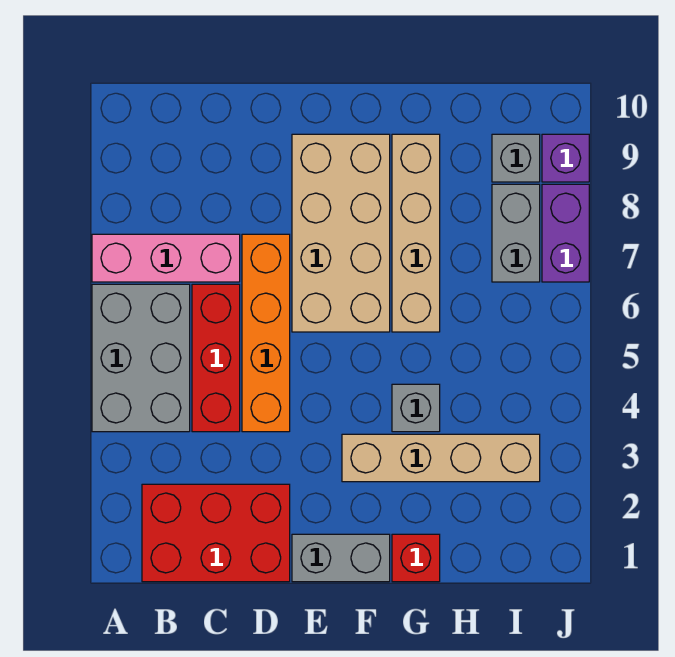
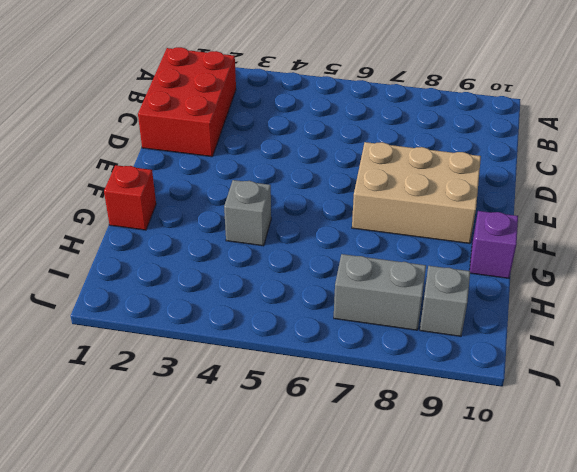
tan brick E7:F9 level 1 -> tan brick E6:F9 level 1
purple brick G10 level 1 -> purple brick J9 level 1
none -> grey brick A4:B6 level 1
none -> pink brick A7:C7 level 1
none -> red brick C4:C6 level 1

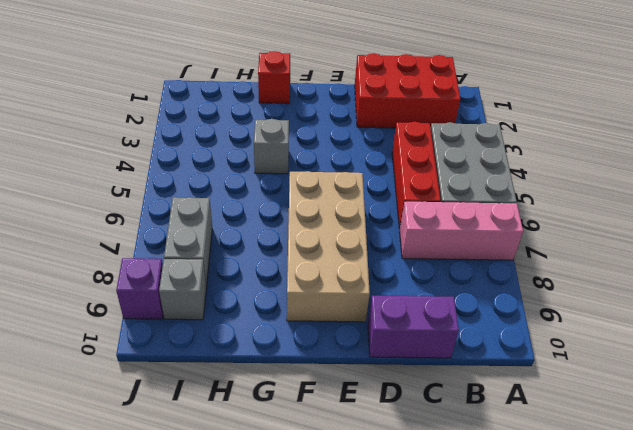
purple brick C10:D10 level 1 -> purple brick J7:J8 level 1
none -> orange brick D4:D7 level 1
none -> grey brick E1:F1 level 1
none -> tan brick F3:I3 level 1

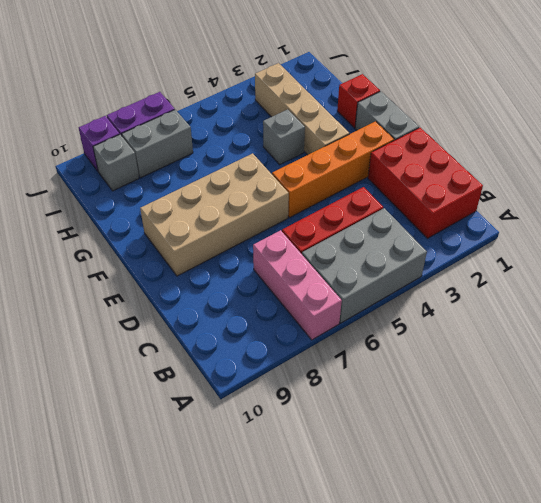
orange brick E2:E5 level 1 -> orange brick D4:D7 level 1
none -> tan brick G6:G9 level 1

